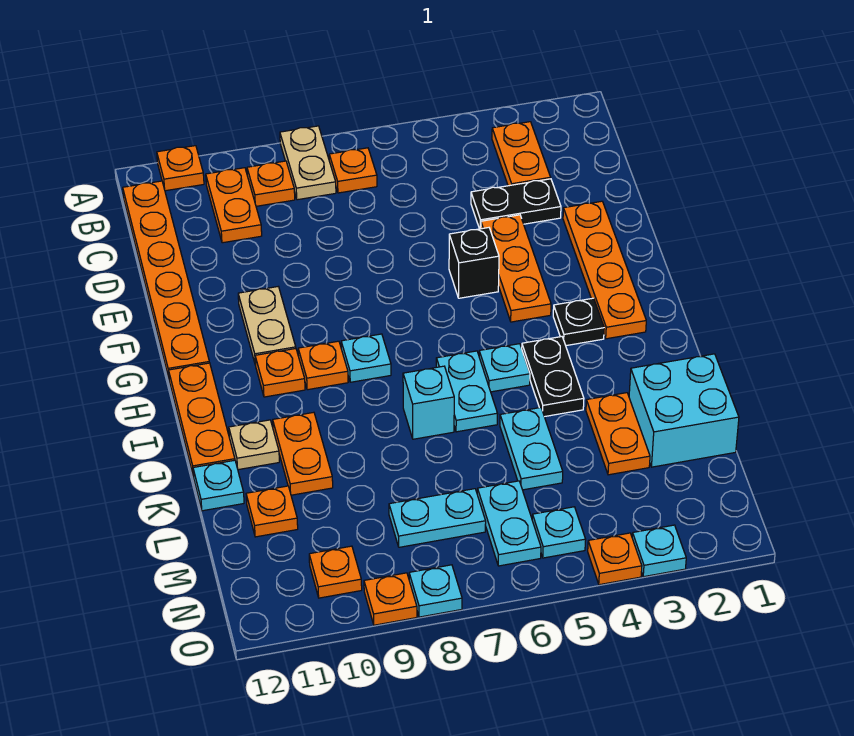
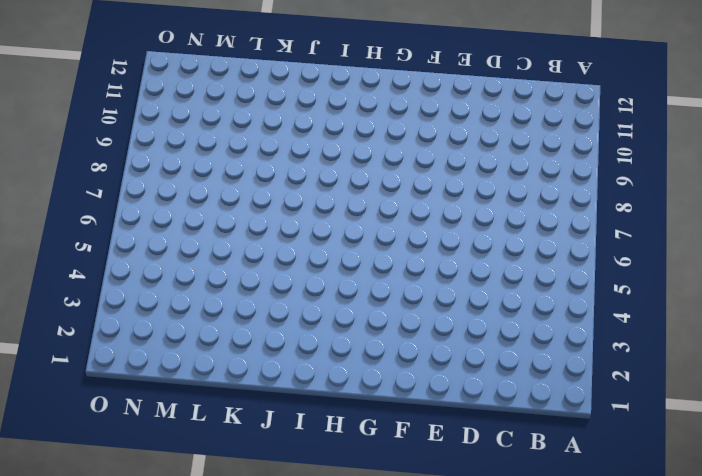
none -> tan plate A8:B8 level 1
none -> orange plate A11 level 1
none -> orange plate B3:C3 level 1
none -> orange plate B7 level 1

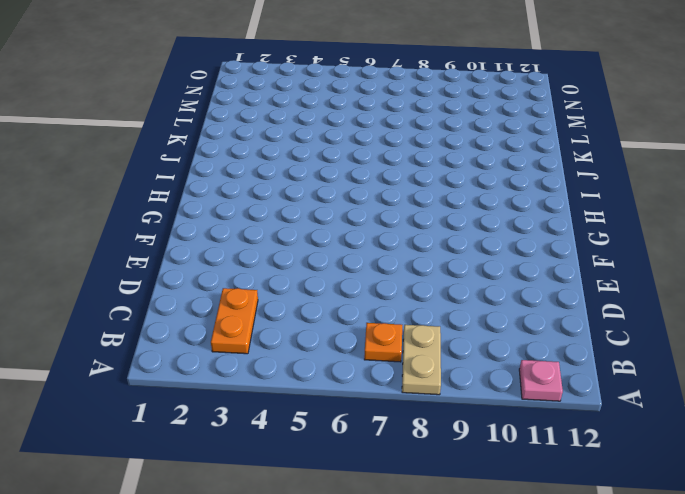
pink plate A11 level 1 -> orange plate A11 level 1
none -> orange plate B9 level 1
none -> orange plate B10:C10 level 1
none -> orange plate B12:G12 level 1
none -> black plate D3:D4 level 1

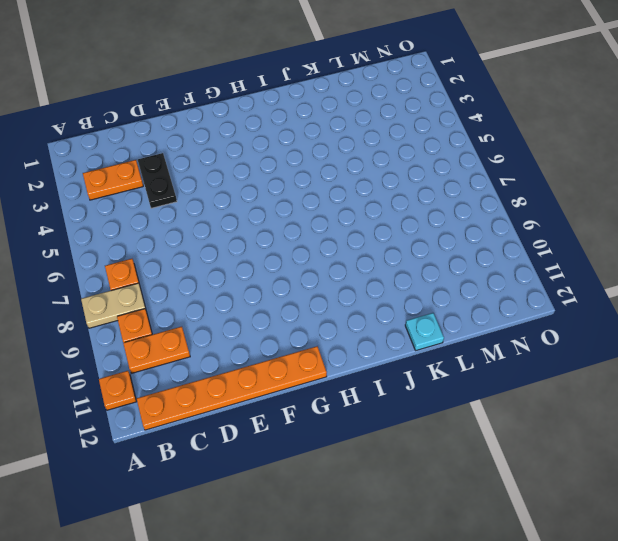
none -> orange plate E2:H2 level 1
none -> orange plate E4:G4 level 1
none -> black brick F5 level 1
none -> tan plate F10:G10 level 1

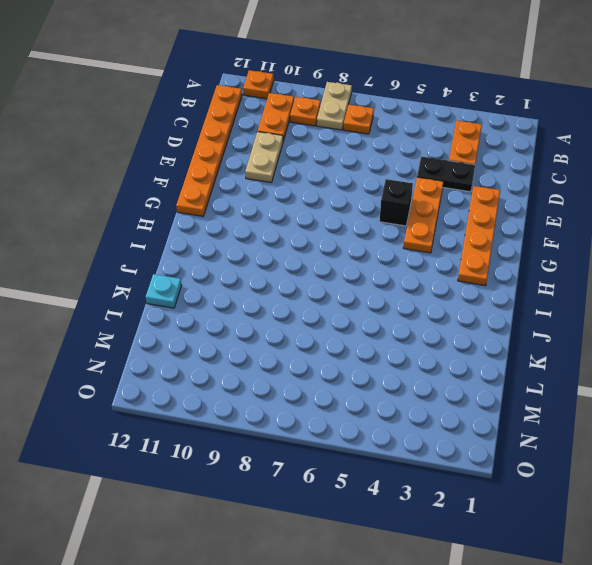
tan plate D10:E10 level 1 -> tan plate F10:G10 level 1
none -> black plate H3 level 1
none -> cyan plate H8 level 1
none -> orange plate H9 level 1
none -> orange plate H10 level 1

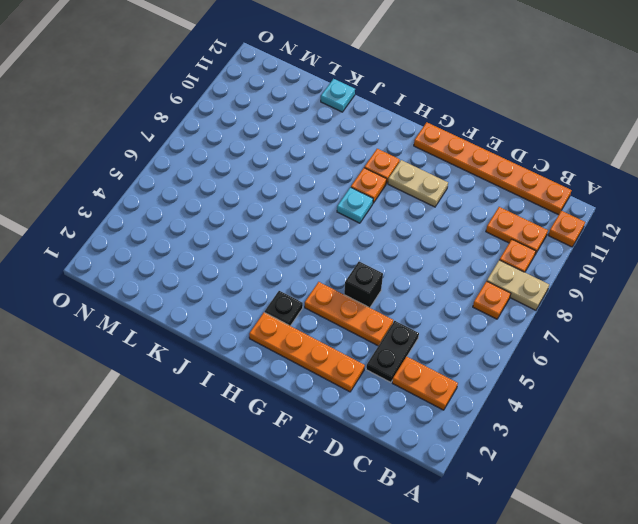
none -> orange plate H12:J12 level 1
none -> black plate I4:J4 level 1
none -> cyan plate I5 level 1
none -> cyan plate I6:J6 level 1

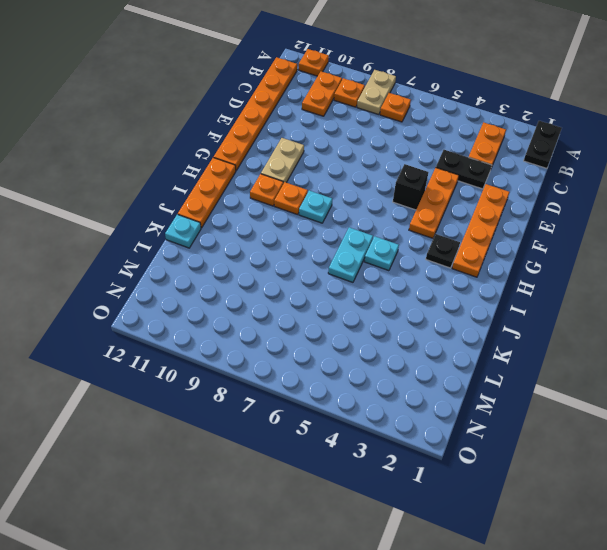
black plate A1:B1 level 1 -> black plate I4:J4 level 1
none -> cyan brick J7 level 1
none -> orange plate J10:K10 level 1
none -> tan plate J11 level 1
none -> cyan brick K1:L2 level 1

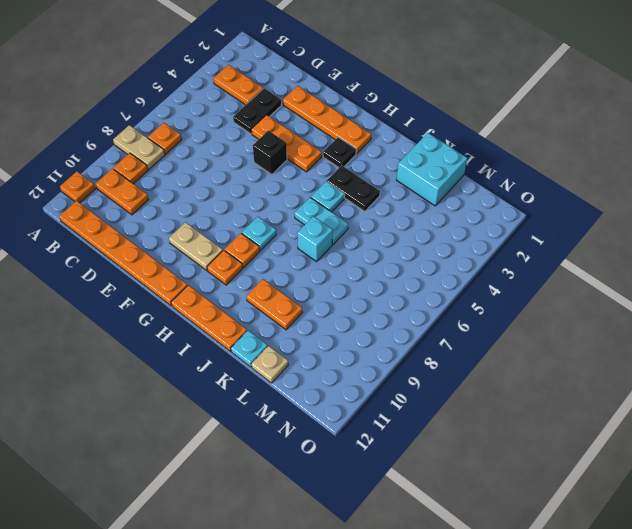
tan plate L12 level 1 -> tan plate J11 level 1
none -> orange plate K3:L3 level 1
none -> cyan plate K5:L5 level 1
none -> orange plate L11 level 1
none -> cyan plate M6:N6 level 1

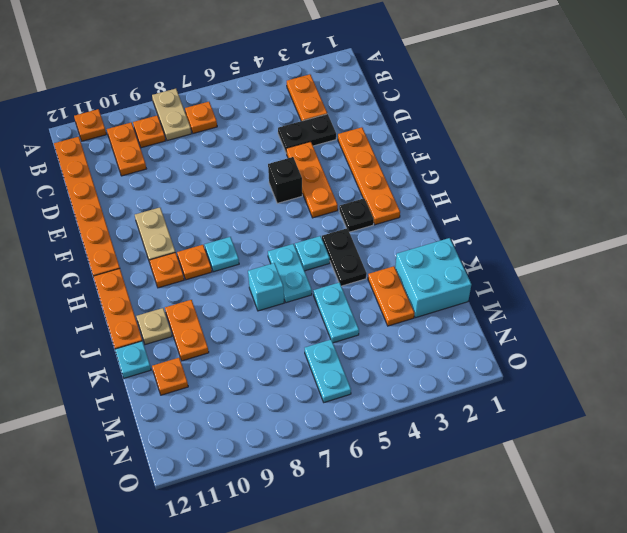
none -> cyan plate M7:M8 level 1
none -> cyan plate N5 level 1
none -> orange plate N10 level 1
none -> cyan plate O3 level 1

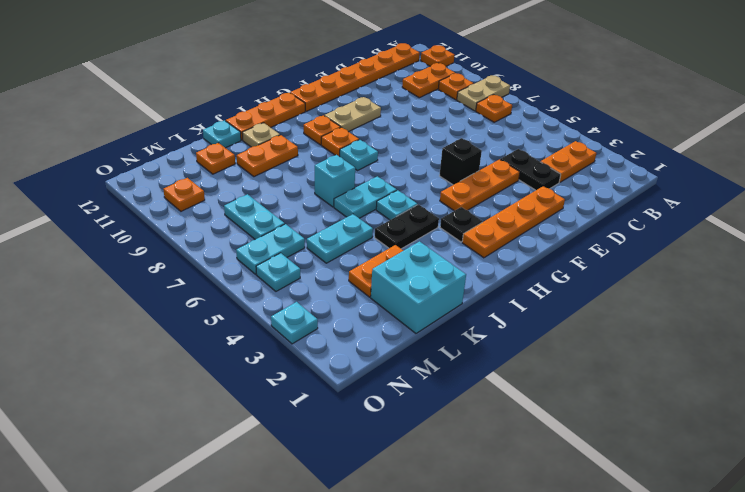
none -> orange plate O4 level 1
none -> cyan plate O8 level 1
none -> orange plate O9 level 1

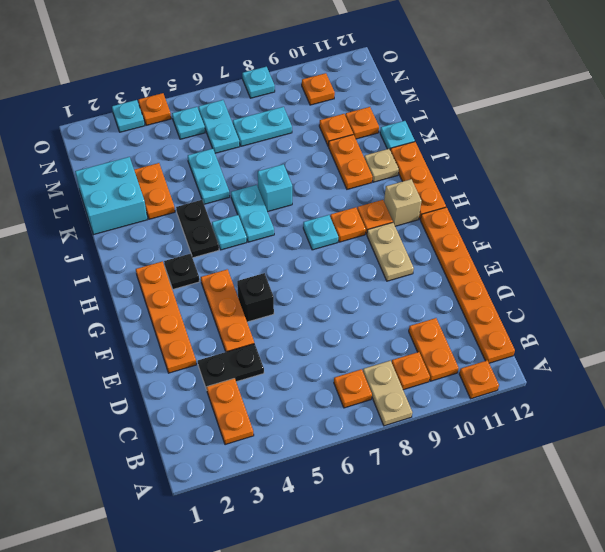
tan brick H11 level 1 -> none
orange plate L10 level 1 -> orange plate O9 level 1

